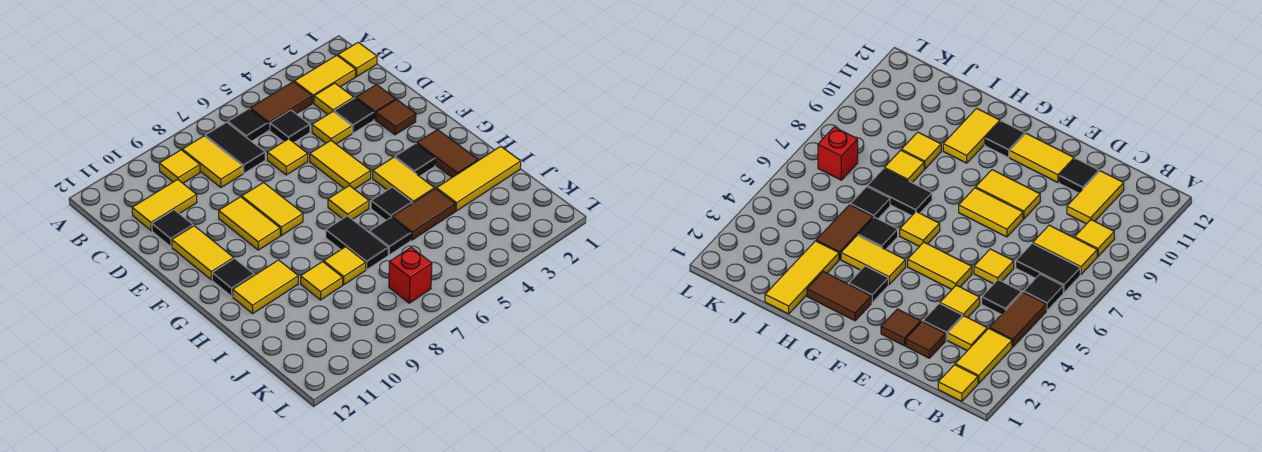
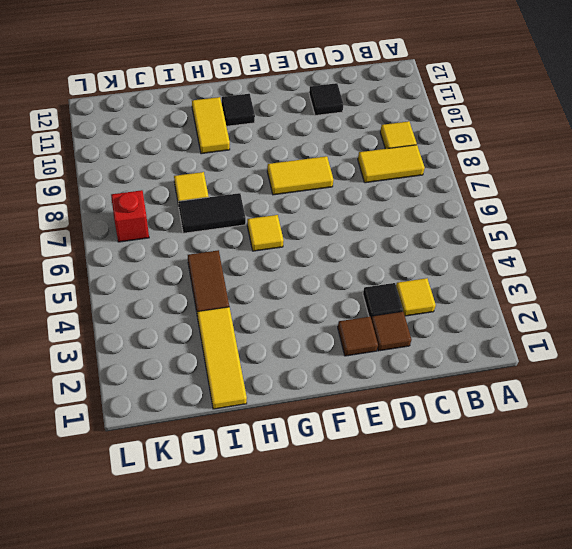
none -> yellow tile B1 level 1
none -> yellow tile B2:B3 level 1
none -> brown tile B4:B5 level 1
none -> black tile B6 level 1

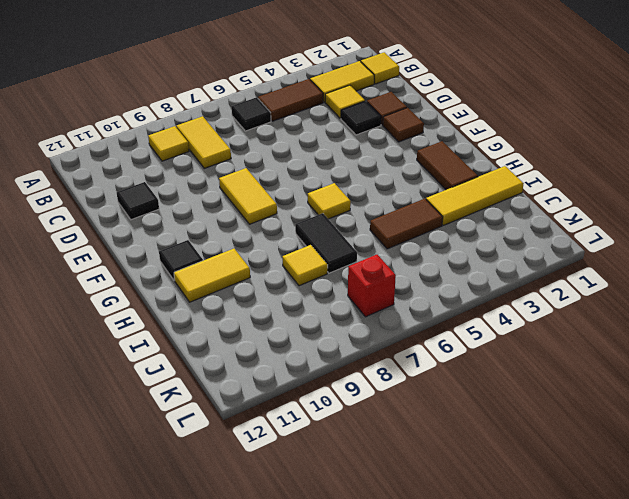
none -> black tile B7:C7 level 1
none -> black tile C5 level 1
none -> yellow tile C10:C11 level 1
none -> yellow tile D4 level 1

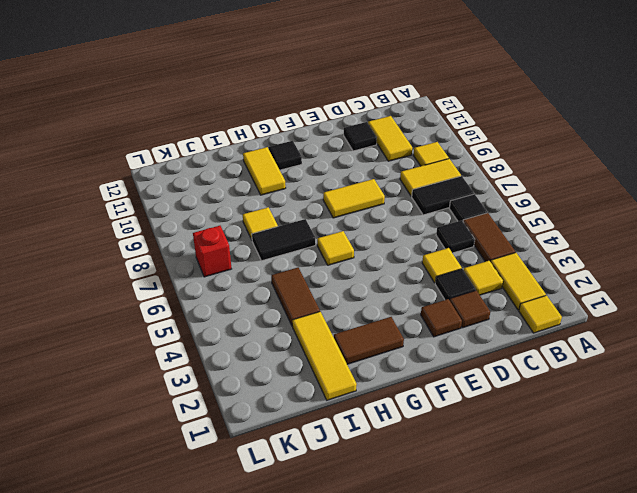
none -> yellow tile D6 level 1
none -> yellow tile E5:F5 level 1
none -> yellow tile E9:F9 level 1
none -> yellow tile E11:F11 level 1

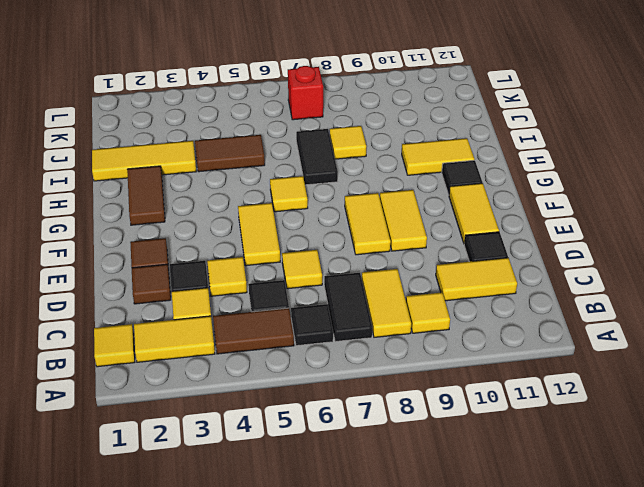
none -> black tile G3 level 1
none -> yellow tile G4:H4 level 1
none -> black tile H5 level 1
none -> black tile I6 level 1

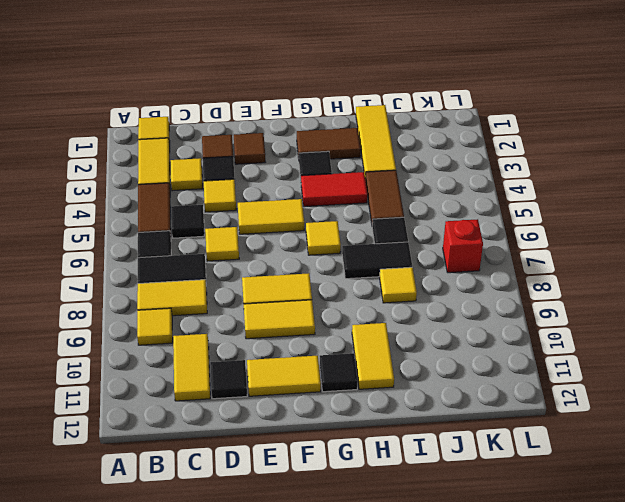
red tile G4:H4 level 1 -> yellow tile G4:H4 level 1
none -> black tile H5 level 1
none -> yellow tile I9 level 1

